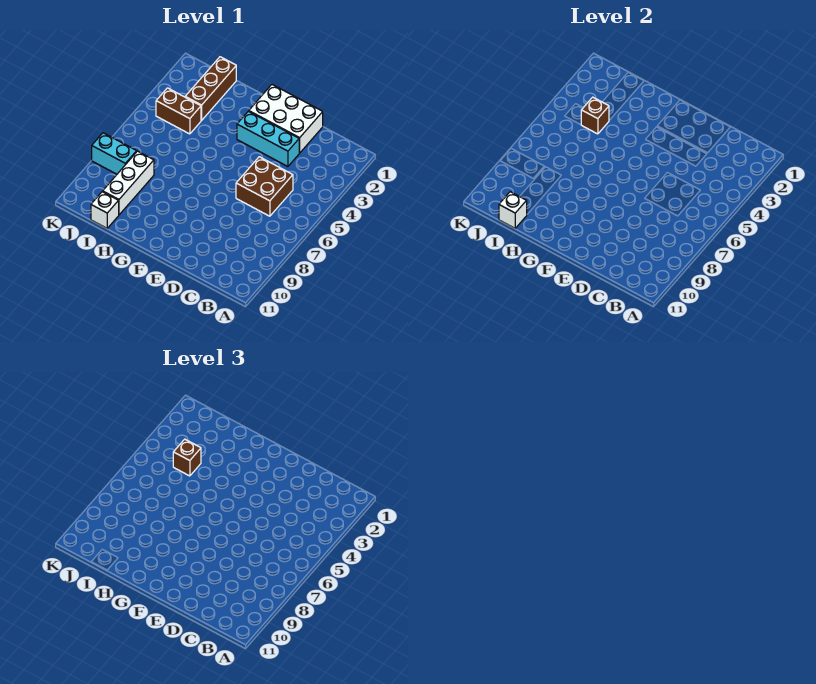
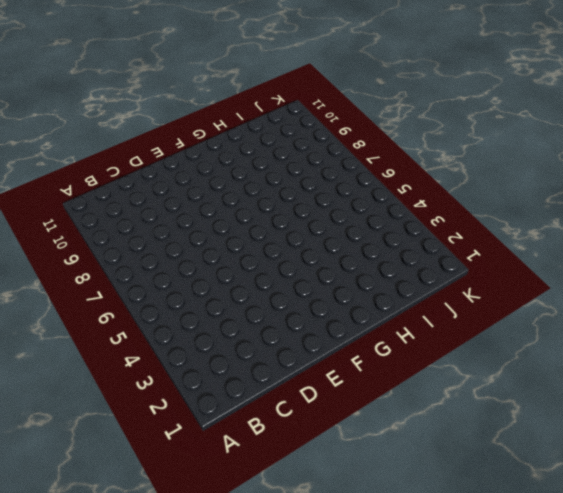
none -> brown brick C5:D6 level 1
none -> white brick D1:F2 level 1

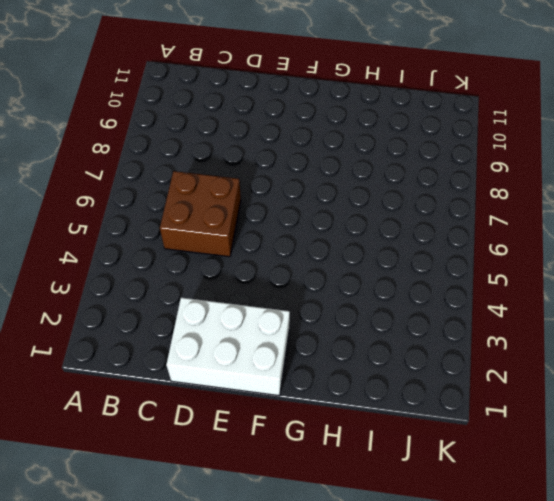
none -> cyan brick D3:F3 level 1
none -> brown brick I1:I3 level 1

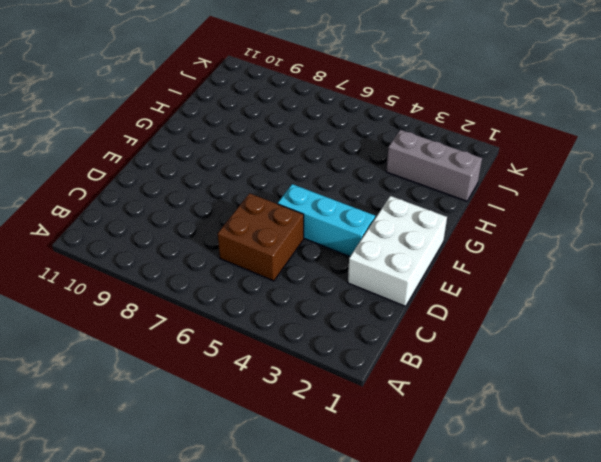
cyan brick E3:E5 level 1 -> cyan brick D3:F3 level 1
grey brick I1:I3 level 1 -> brown brick I1:I3 level 1
none -> brown brick I4:J4 level 1
none -> white brick I8:I10 level 1

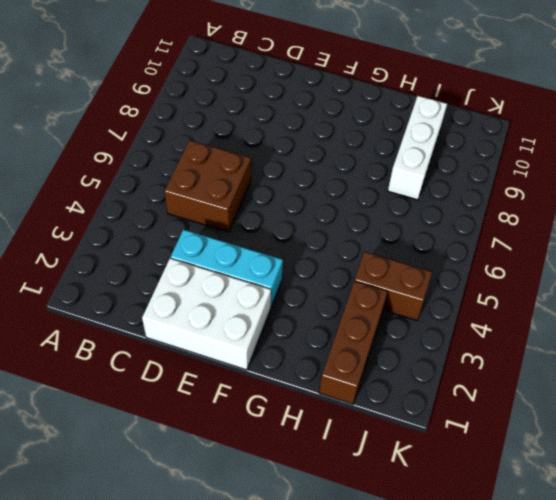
none -> white brick I11 level 1
none -> cyan brick J8:K8 level 1

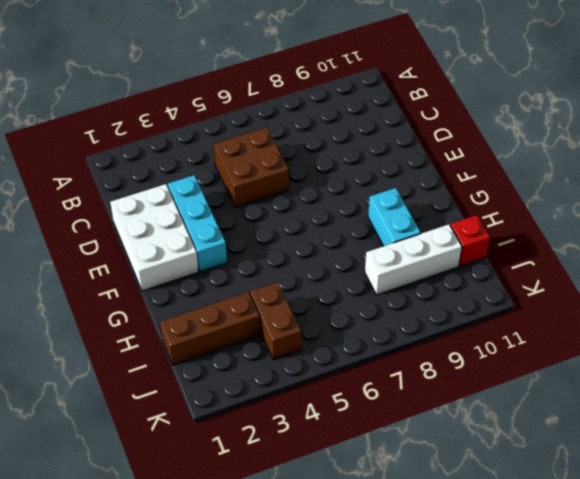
cyan brick G9:H9 level 1 -> cyan brick J8:K8 level 1
red brick I11 level 1 -> white brick I11 level 1
none -> brown brick I4 level 2
none -> white brick I11 level 2

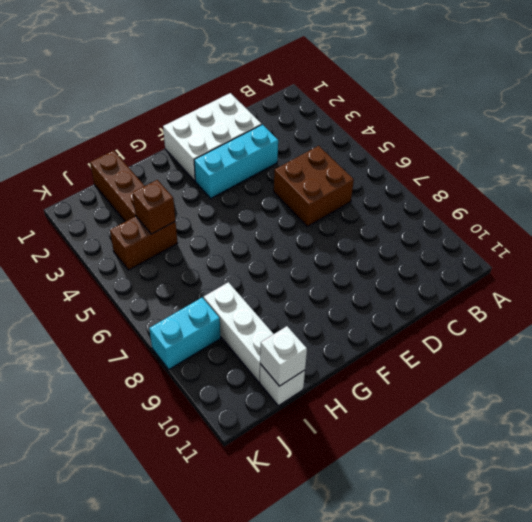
none -> brown brick I4 level 3

